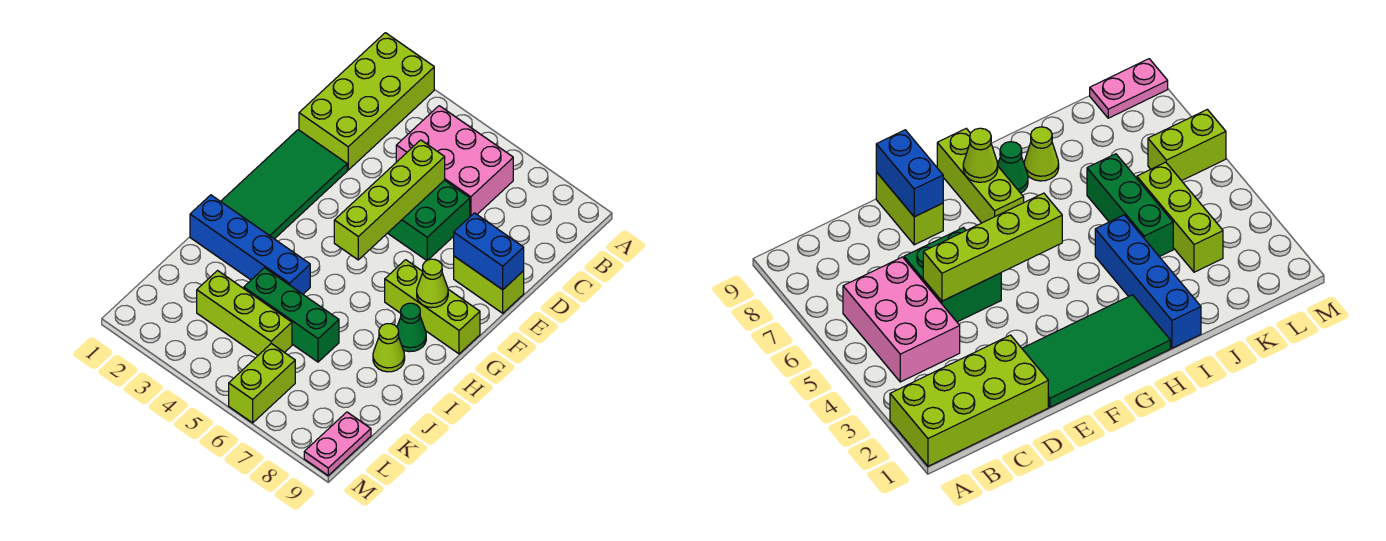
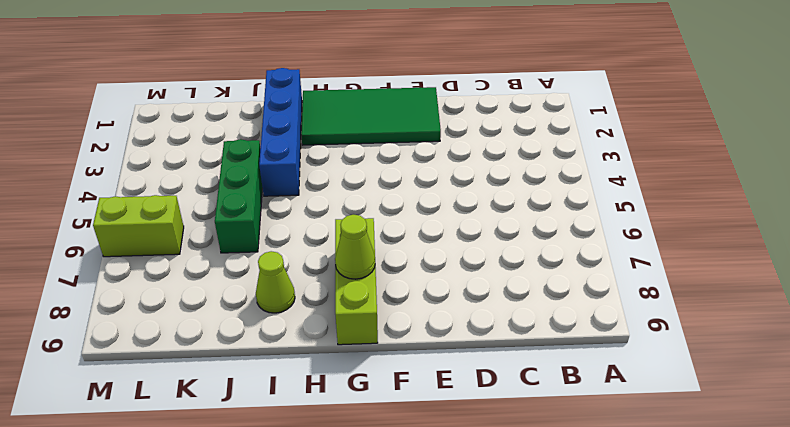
none -> lime brick A1:D2 level 1
none -> pink brick B4:C6 level 1
none -> green brick D5:E6 level 1

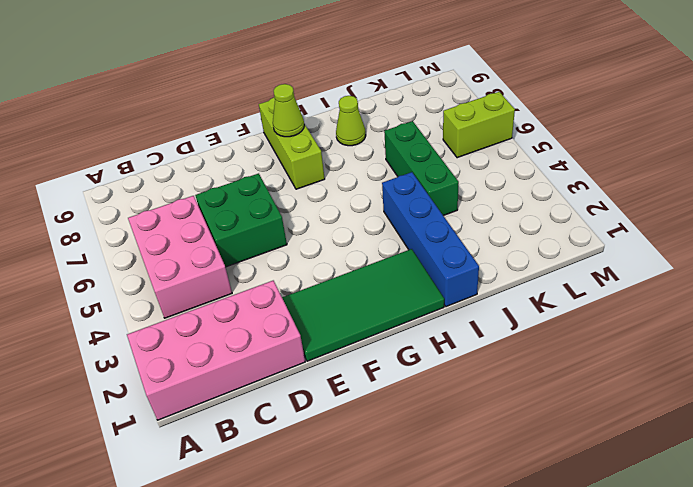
pink brick A1:D2 level 1 -> lime brick A1:D2 level 1
none -> lime brick E8:E9 level 1
none -> green cone H8 level 1
none -> lime brick K3:K5 level 1

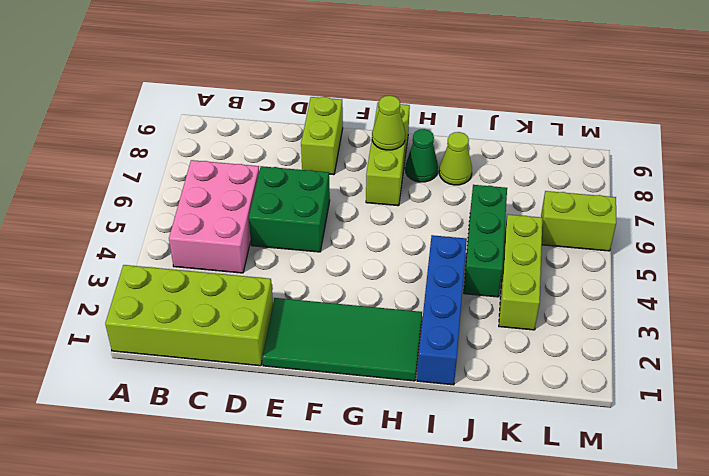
none -> pink plate L9:M9 level 1
none -> lime brick D5:G5 level 2
none -> blue brick E8:E9 level 2

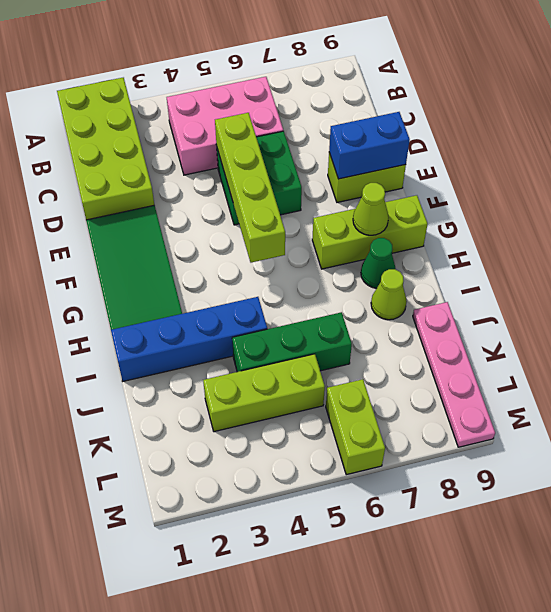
pink plate J9:M9 level 1 -> pink plate L9:M9 level 1

